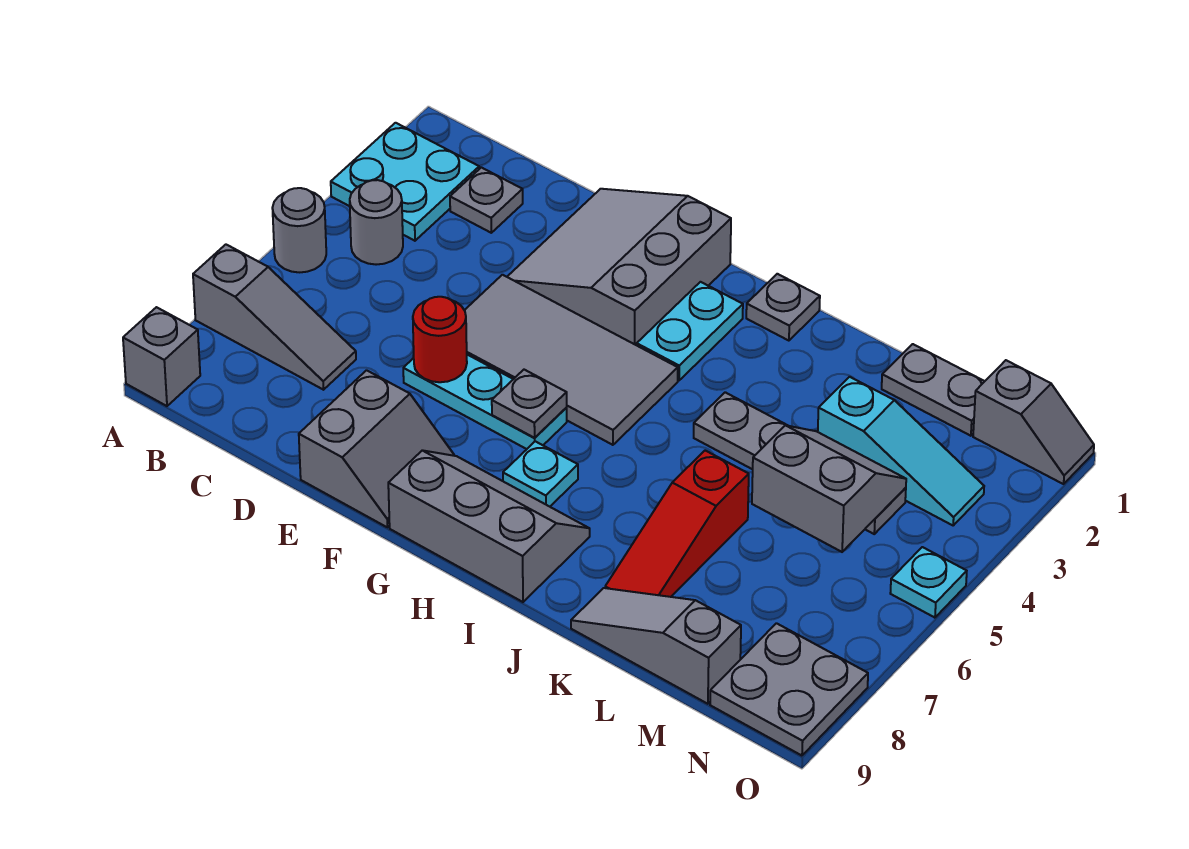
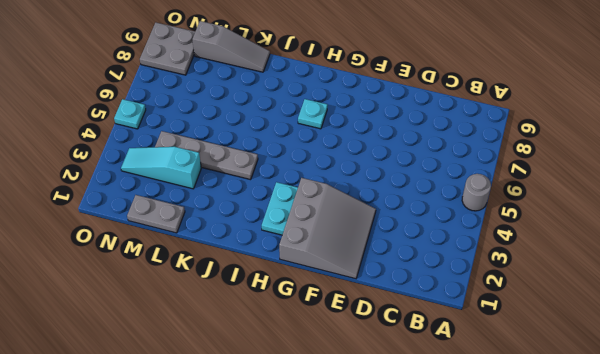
none -> cyan plate A2:B3 level 1
none -> grey slope A7:C7 level 1 top A
none -> grey brick A9 level 1

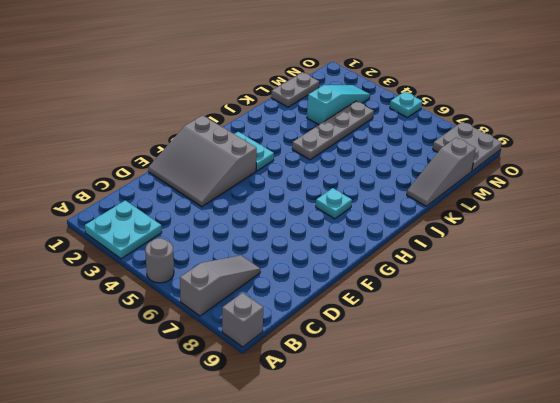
none -> grey round brick B4 level 1
none -> grey plate C2 level 1
none -> grey tile E4:H5 level 1

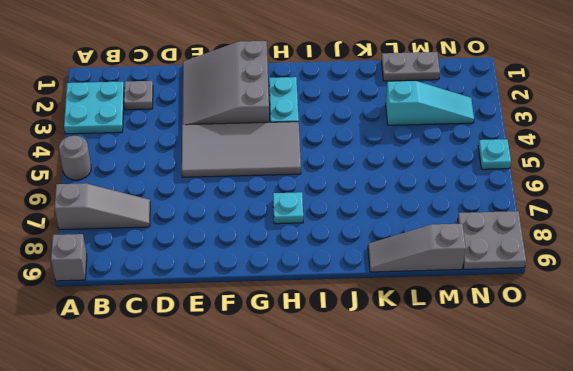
none -> grey round brick B4 level 1
none -> cyan plate E6:G6 level 1
none -> grey slope E8:F9 level 1 top E

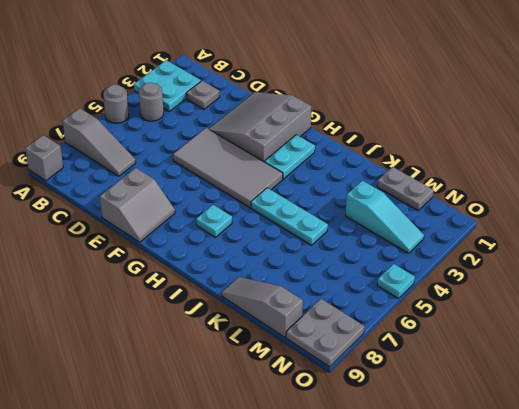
cyan plate I5:K5 level 1 -> cyan plate E6:G6 level 1
none -> grey slope G8:I9 level 1 top 9
none -> grey plate I1 level 1
none -> grey plate J4:M4 level 1

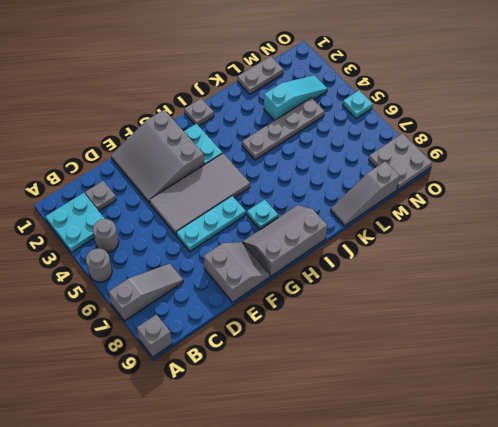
none -> red slope K6:K8 level 1 top 6
none -> grey slope N1:O1 level 1 top N
none -> red round brick E6 level 2

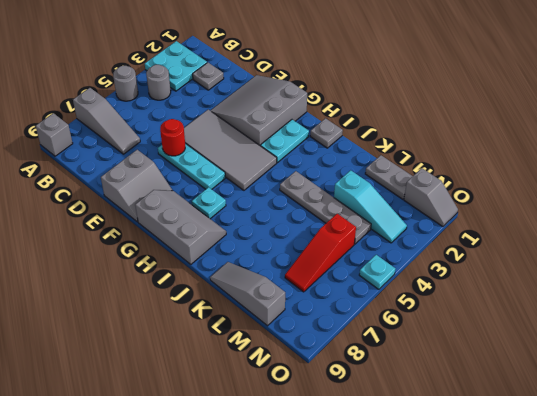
red slope M5:M7 level 1 top 5 -> red slope K6:K8 level 1 top 6
none -> grey plate N8:O9 level 1
none -> grey plate G6 level 2
none -> grey slope L4:M5 level 2 top 5

